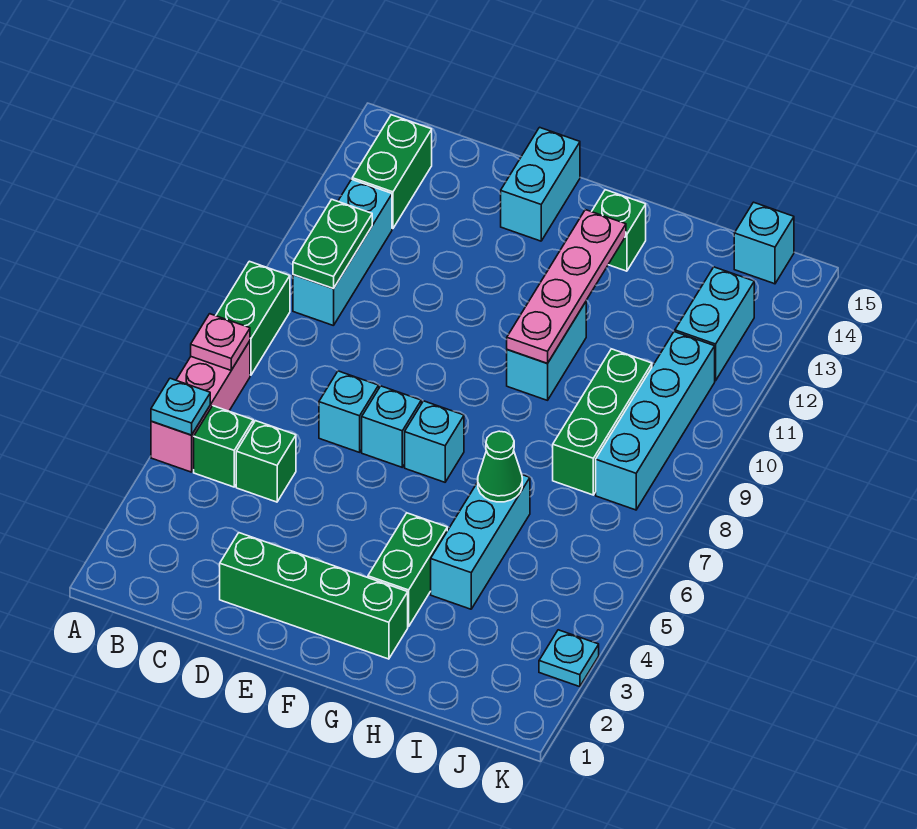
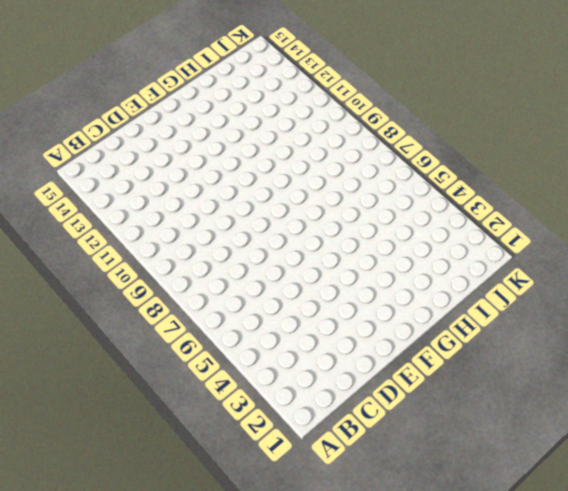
none -> pink brick A5:A7 level 1
none -> green brick A8:A9 level 1
none -> green brick B5 level 1

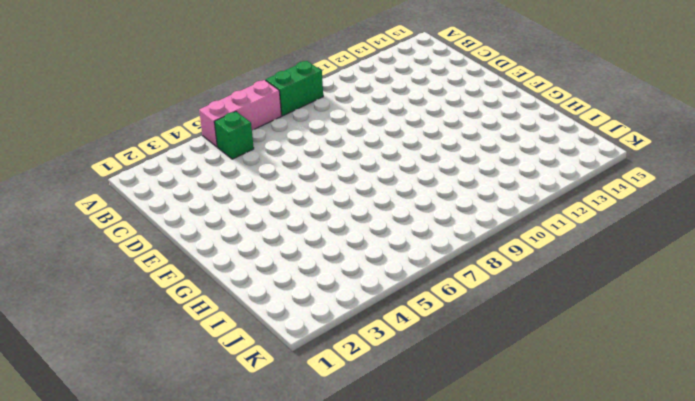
none -> cyan brick B10:B12 level 1
none -> green brick B13:B14 level 1
none -> green brick C5 level 1

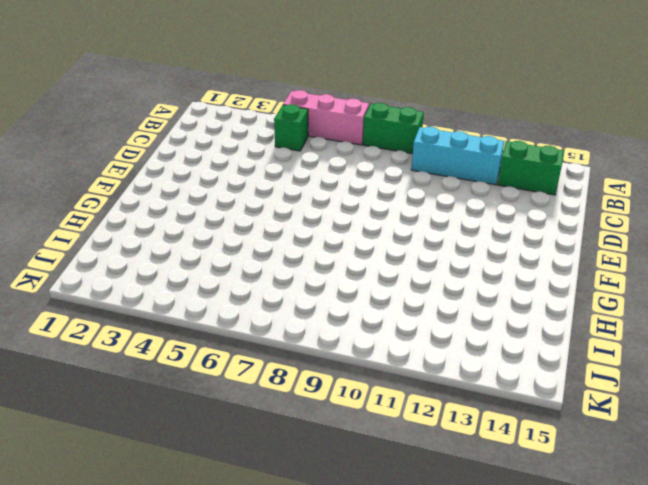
none -> green brick C5 level 1
none -> green brick D2:G2 level 1
none -> cyan brick D7 level 1

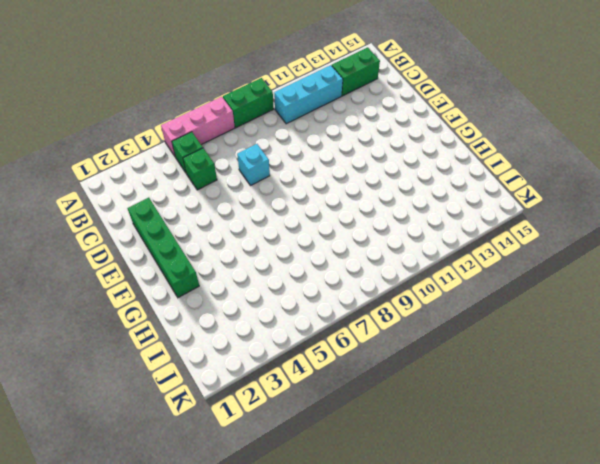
none -> cyan brick E7 level 1
none -> cyan brick E14:E15 level 1
none -> cyan brick F7 level 1

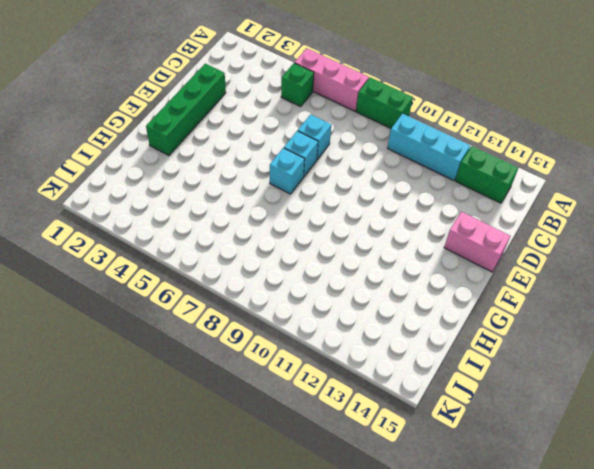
pink brick E14:E15 level 1 -> cyan brick E14:E15 level 1
none -> green brick C5 level 1
none -> green brick G3:G4 level 1
none -> cyan brick G10:G11 level 1

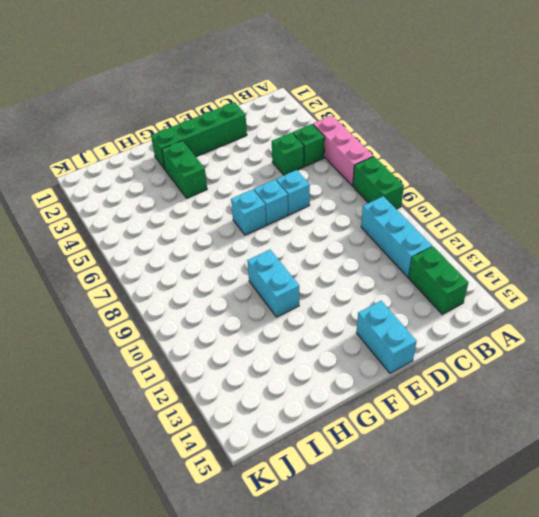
none -> green brick G14 level 1
none -> cyan brick H4:H6 level 1
none -> green brick I8:I10 level 1

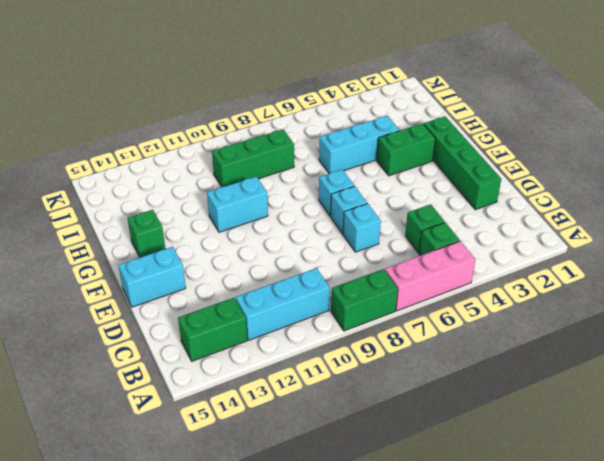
none -> cyan brick J8:J11 level 1
none -> cyan brick J12:J13 level 1
none -> cyan brick J15 level 1

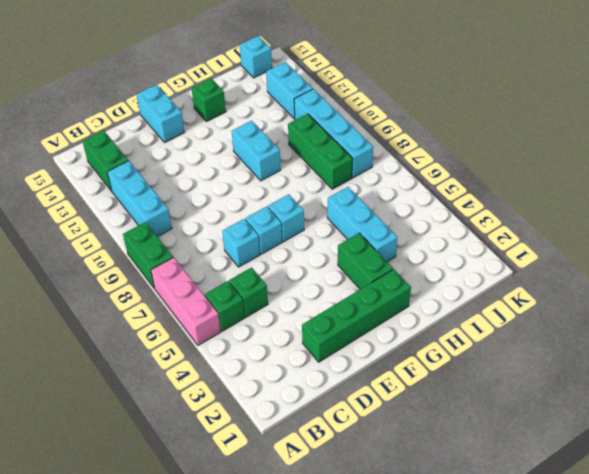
none -> cyan plate K3 level 1
none -> cyan plate A5 level 2
none -> pink plate A7 level 2

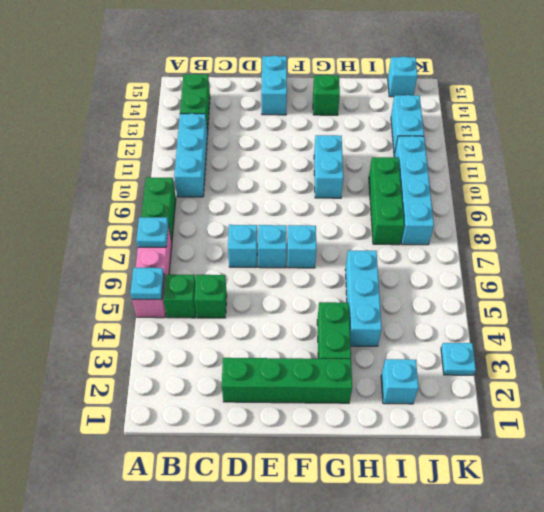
cyan plate A7 level 2 -> pink plate A7 level 2
cyan brick I2 level 1 -> none
none -> green plate B10:B11 level 2
none -> pink plate G10:G13 level 2
none -> green cone H6 level 2

